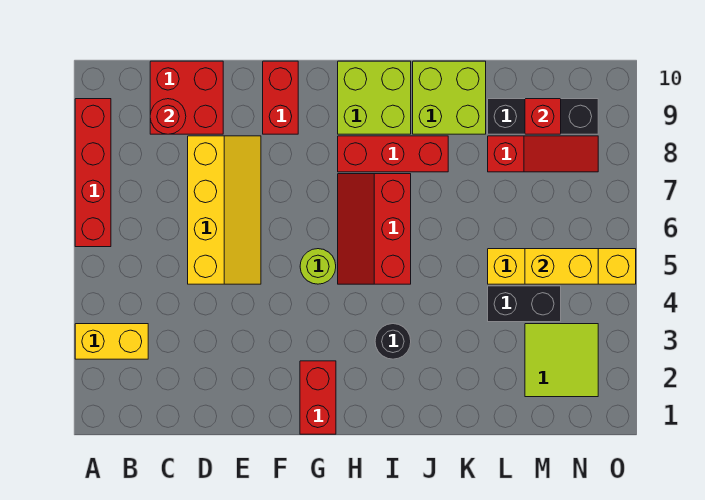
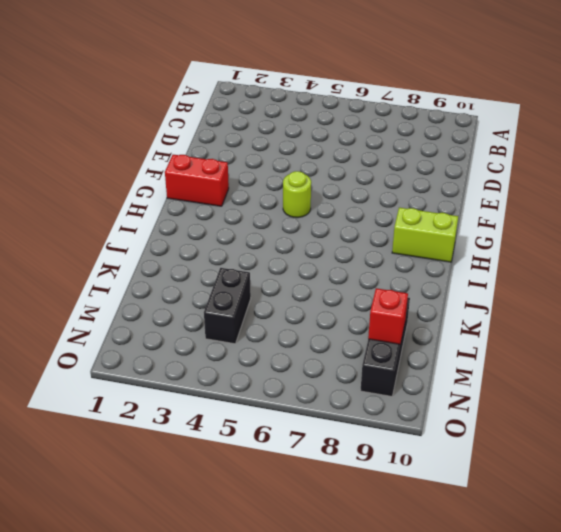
lime brick H9:H10 level 1 -> lime brick H9:I10 level 1
none -> yellow brick A3:B3 level 1
none -> red brick A6:A9 level 1
none -> red brick C9:D10 level 1

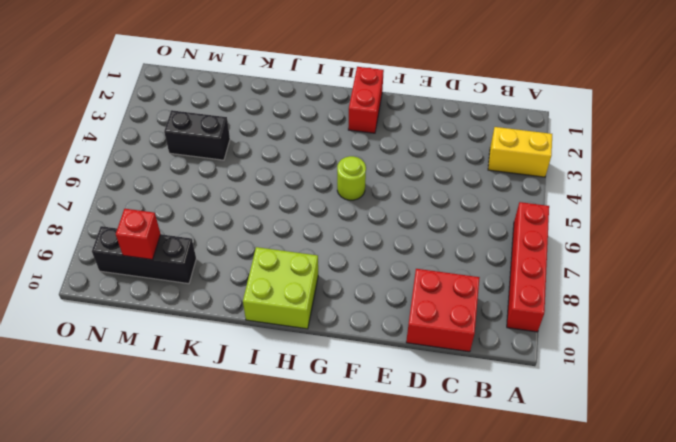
none -> yellow slope D5:E8 level 1 top D
none -> red brick F9:F10 level 1
none -> red slope H5:I7 level 1 top I

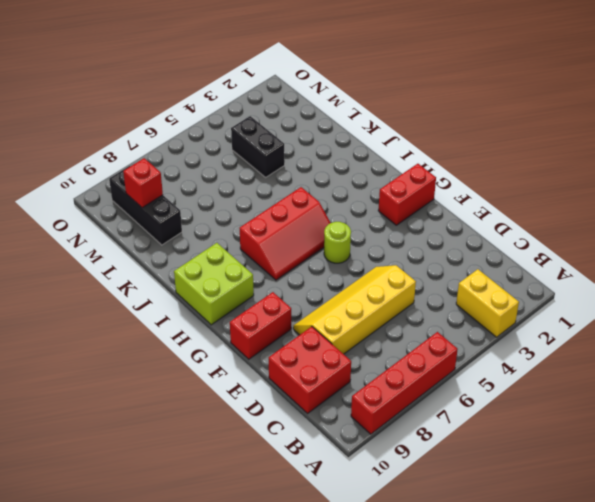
none -> red brick H8:J8 level 1
none -> black round brick I3 level 1
none -> lime brick J9:K10 level 1

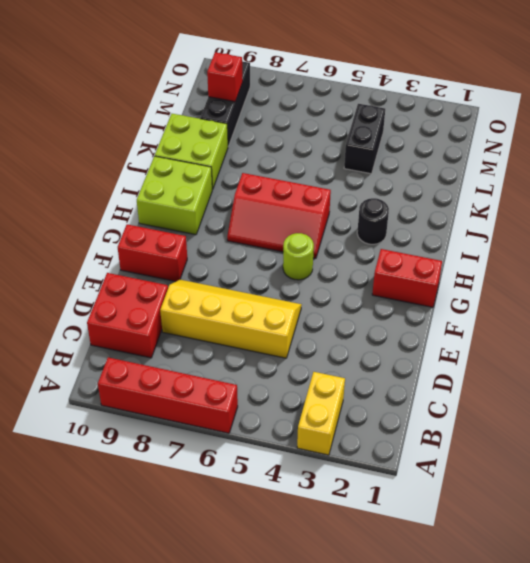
none -> red brick H8:J8 level 1
none -> yellow brick L5:O5 level 1
none -> red slope L8:N8 level 1 top L

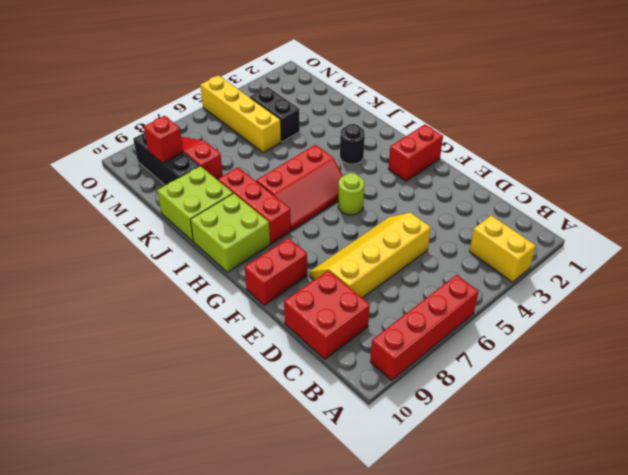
none -> lime tile M2:N3 level 1
none -> red round brick C9 level 2
none -> yellow brick M5:N5 level 2

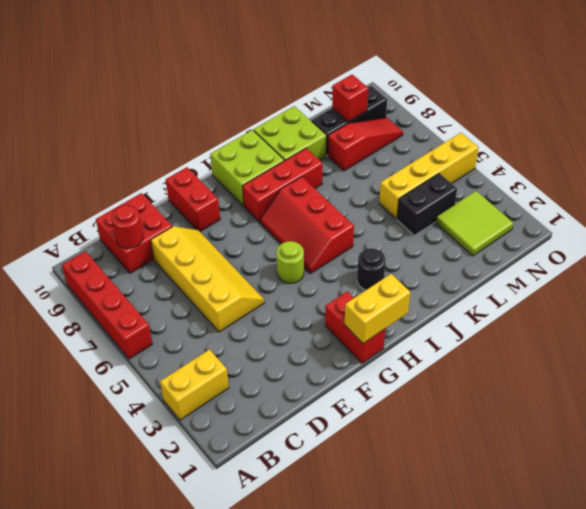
yellow brick G1:H1 level 2 -> yellow brick M5:N5 level 2

